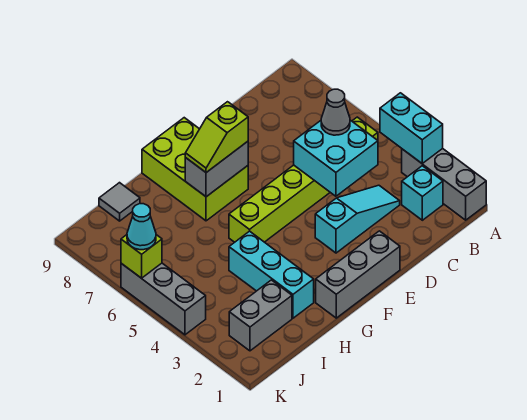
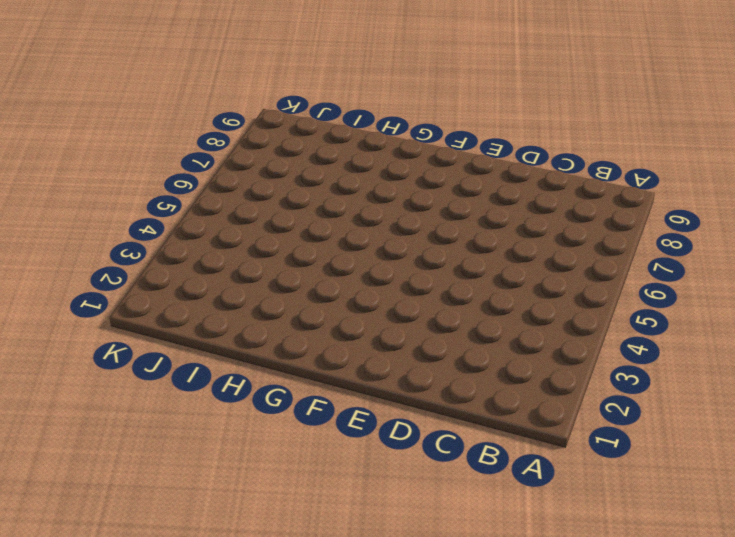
none -> grey brick A1:A3 level 1
none -> cyan brick B2 level 1
none -> lime brick B5:G5 level 1

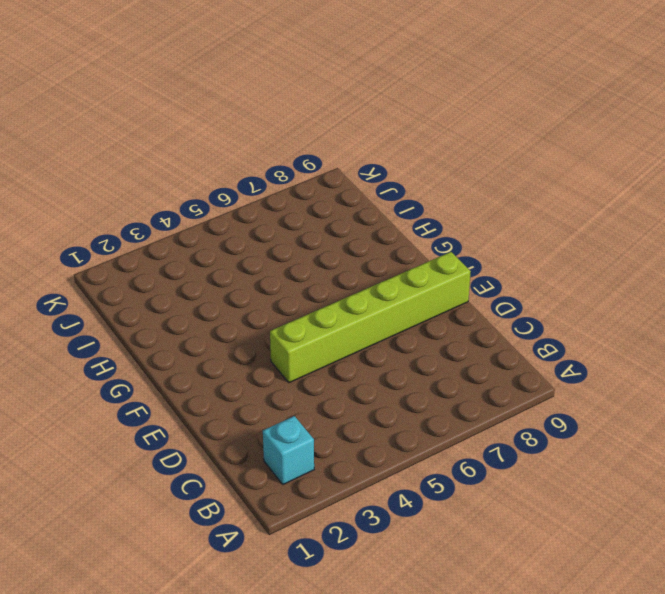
lime brick E4:E9 level 1 -> lime brick B5:G5 level 1
none -> grey brick A1:A3 level 1
none -> cyan slope C3:E3 level 1 top E
none -> grey brick E1:G1 level 1

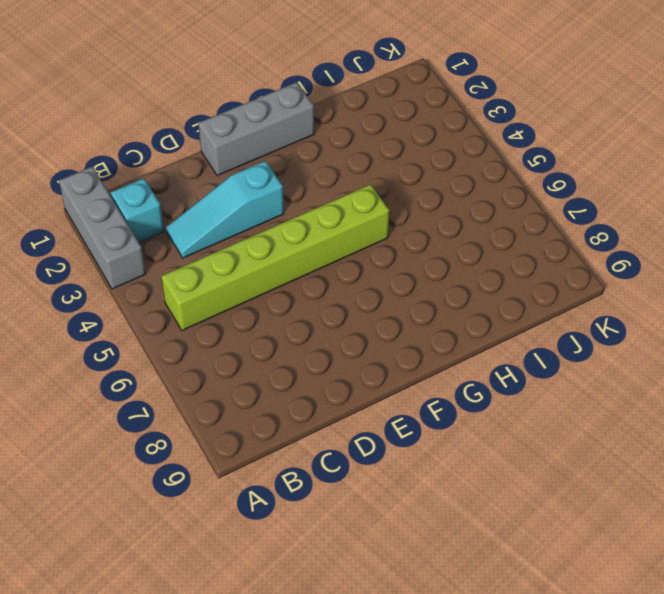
none -> lime brick F7:G9 level 1
none -> cyan brick H2:H4 level 1
none -> grey brick I2:J2 level 1

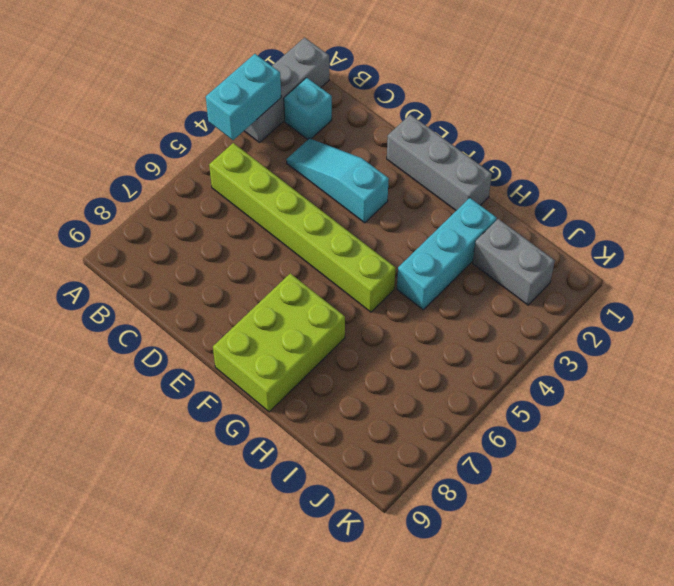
none -> grey tile I9 level 1
none -> grey brick K4:K6 level 1
none -> cyan brick C4:D5 level 2

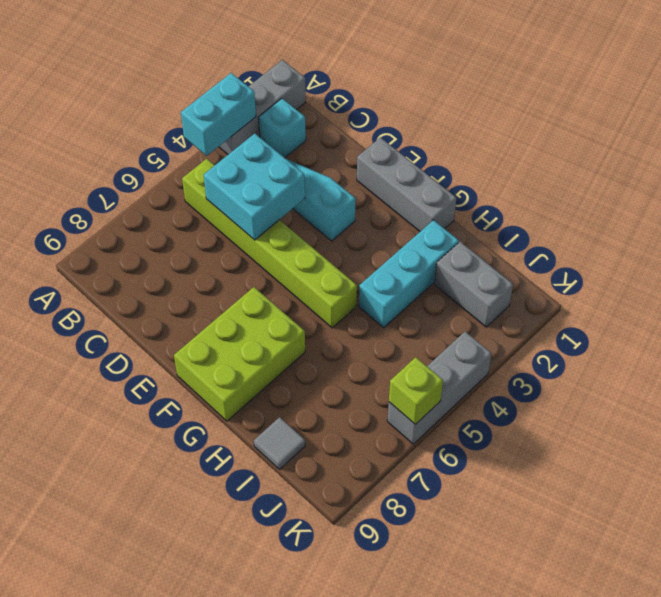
none -> grey brick F7:G7 level 2
none -> grey cone C5 level 3
none -> lime slope F7:G7 level 3 top F

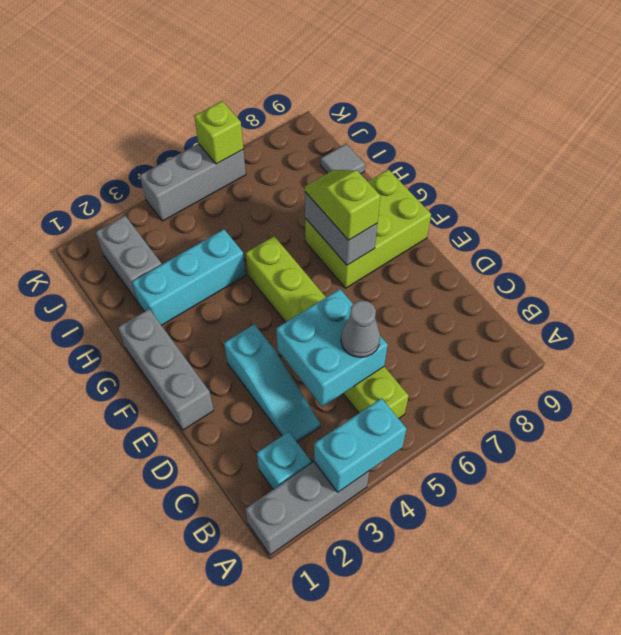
none -> cyan cone K6 level 3

